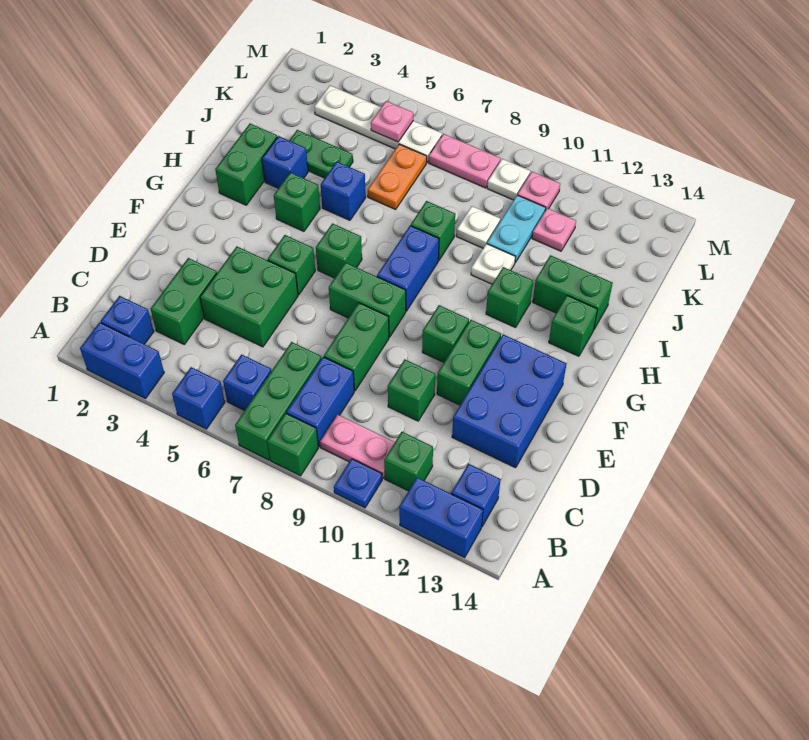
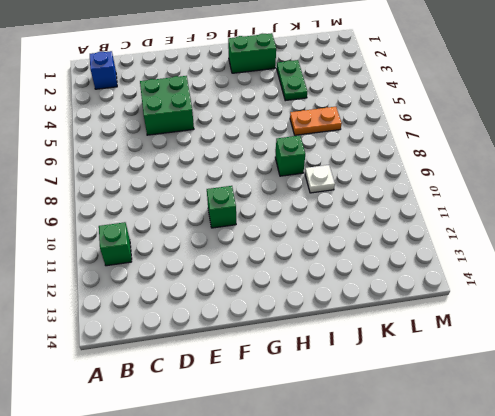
none -> blue brick A2:A3 level 1
none -> blue brick A5 level 1
none -> green brick A7:C7 level 1
none -> green brick A8 level 1

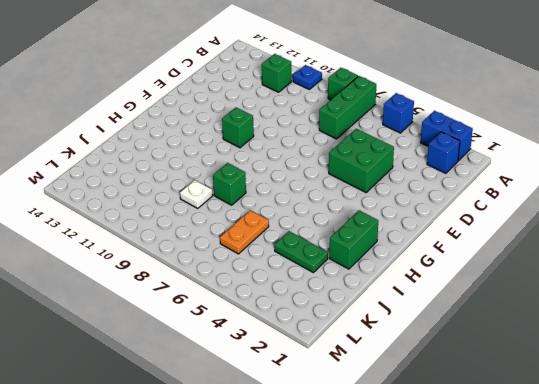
none -> blue brick A12:A13 level 1
none -> blue brick B6 level 1
none -> blue brick B8:C8 level 1
none -> pink plate B9:B10 level 1

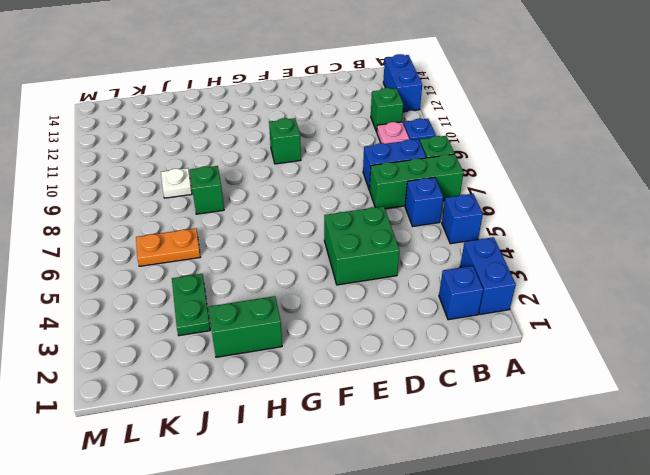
none -> blue brick B13 level 1
none -> green brick C3:D3 level 1
none -> green brick D8:E8 level 1
none -> green brick D10 level 1

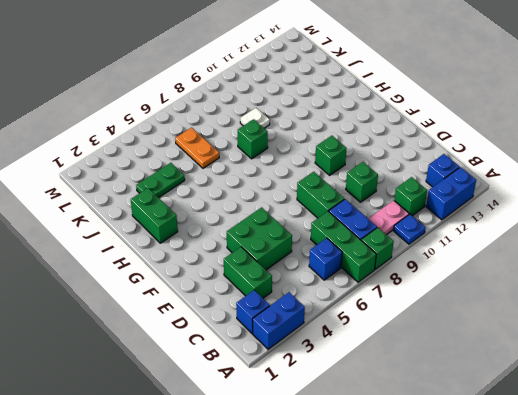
none -> blue brick A5 level 1
none -> blue brick D12:F13 level 1
none -> green brick E11:F11 level 1
none -> green brick F5 level 1

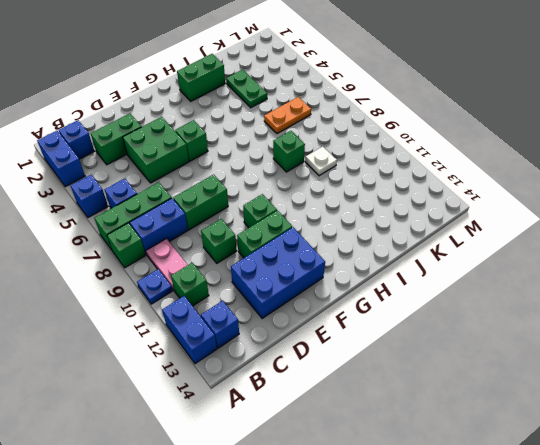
none -> green brick F7:F8 level 1
none -> green brick G6 level 1
none -> blue brick G8:H8 level 1
none -> green brick H4 level 1

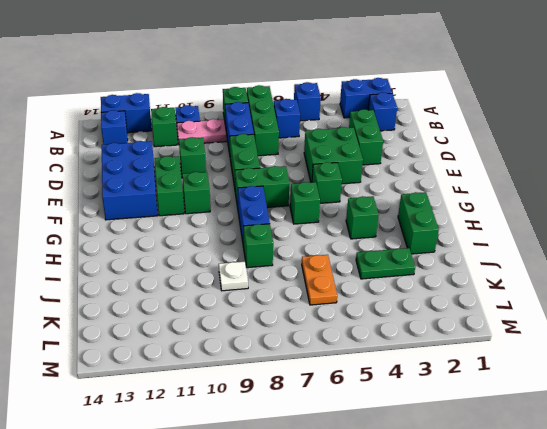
none -> green brick H11 level 1
none -> green brick H13 level 1
none -> blue brick I3 level 1
none -> blue brick I5 level 1

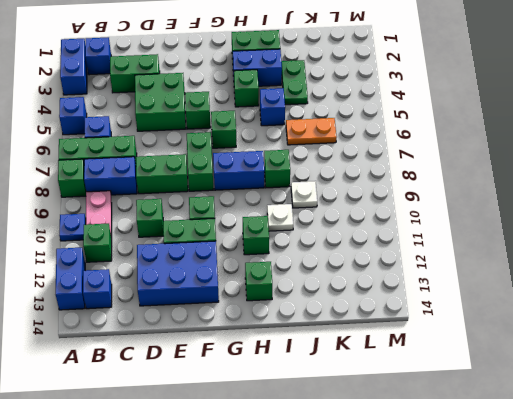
blue brick H3:I3 level 1 -> blue brick I3 level 1
none -> green brick I12:I13 level 1
none -> cyan plate J10:K10 level 1
none -> pink plate K11 level 1
none -> white plate L3:L6 level 1

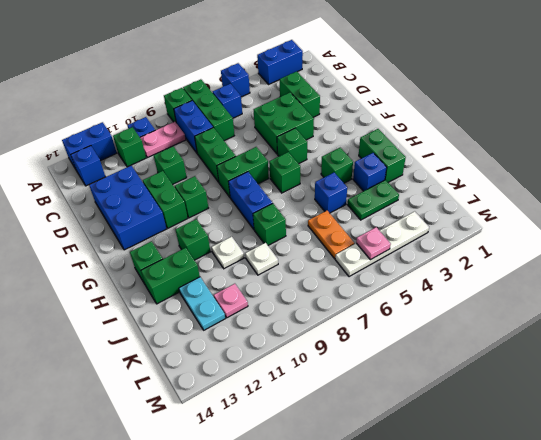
cyan plate J12:K12 level 1 -> cyan plate J10:K10 level 1
none -> blue brick B2 level 1
none -> pink plate L7:L8 level 1
none -> white plate L9 level 1
none -> pink plate L10 level 1

